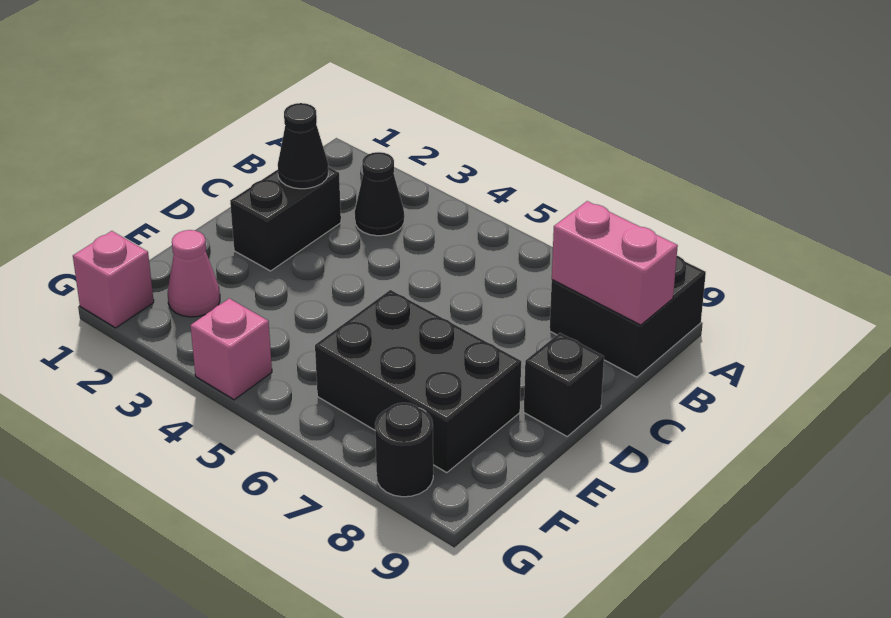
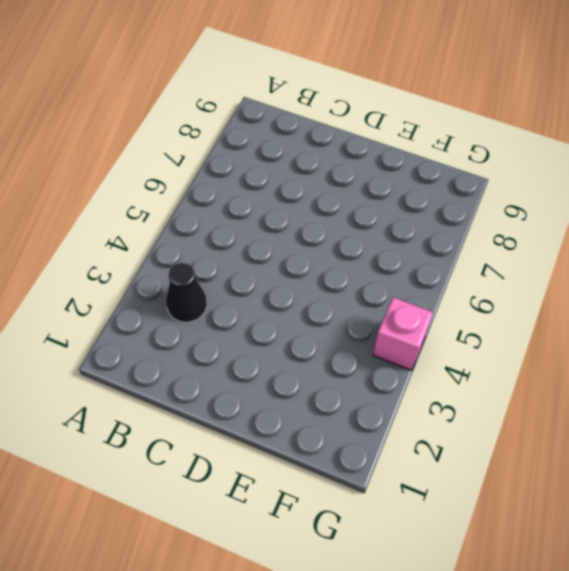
none -> black brick A8:B9 level 1
none -> black brick C2:D2 level 1

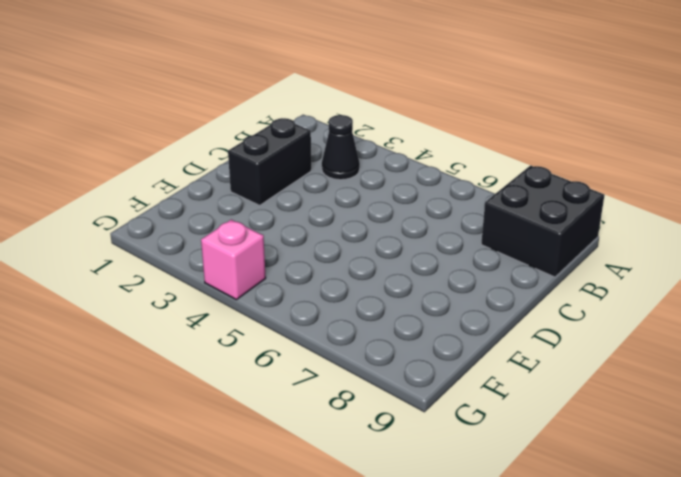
none -> black brick D9 level 1
none -> black brick E6:F8 level 1

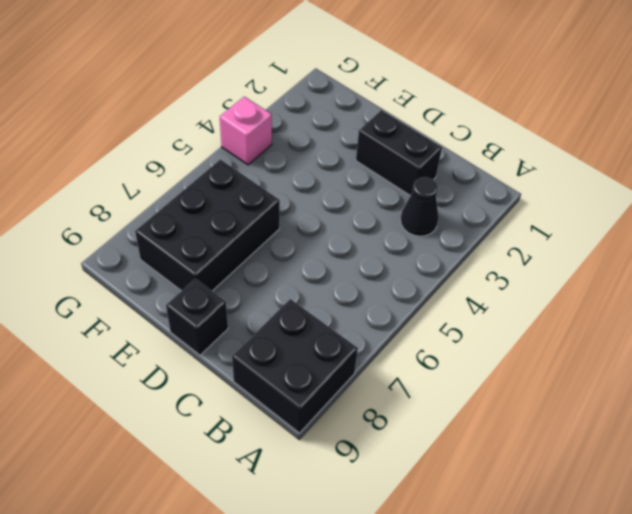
none -> pink cone F2 level 1
none -> pink brick G1 level 1

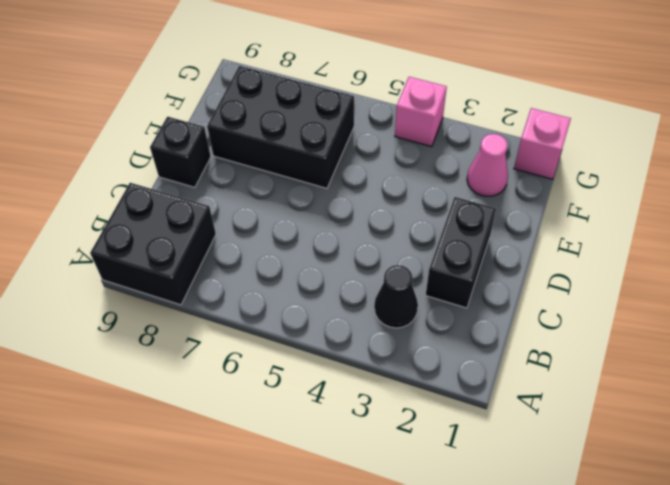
none -> black round brick G8 level 1
none -> pink brick B8:B9 level 2

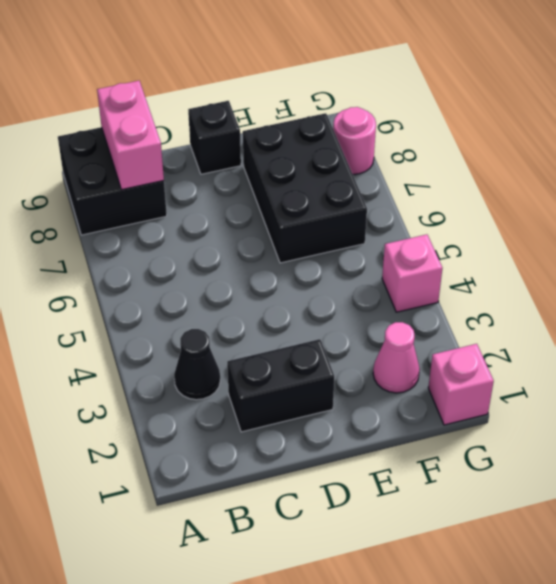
pink round brick G8 level 1 -> black round brick G8 level 1
none -> black cone C2 level 2

